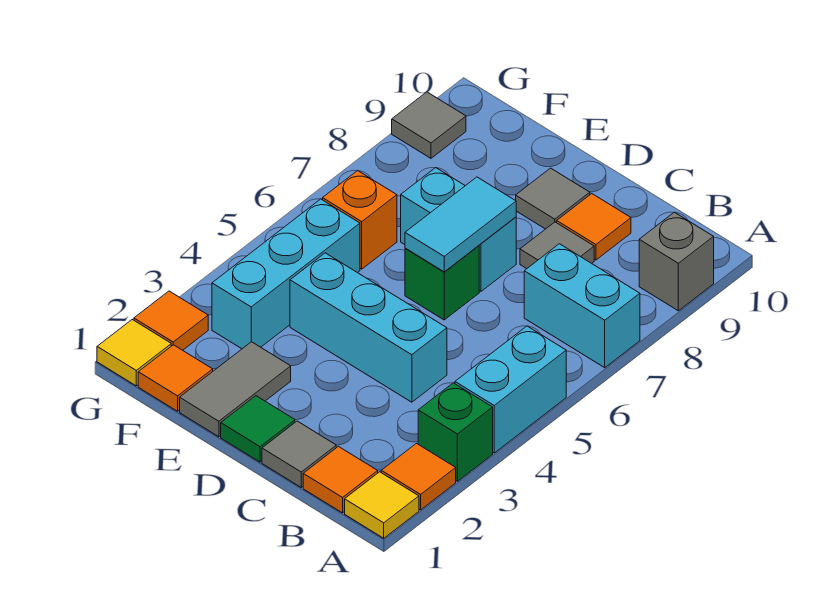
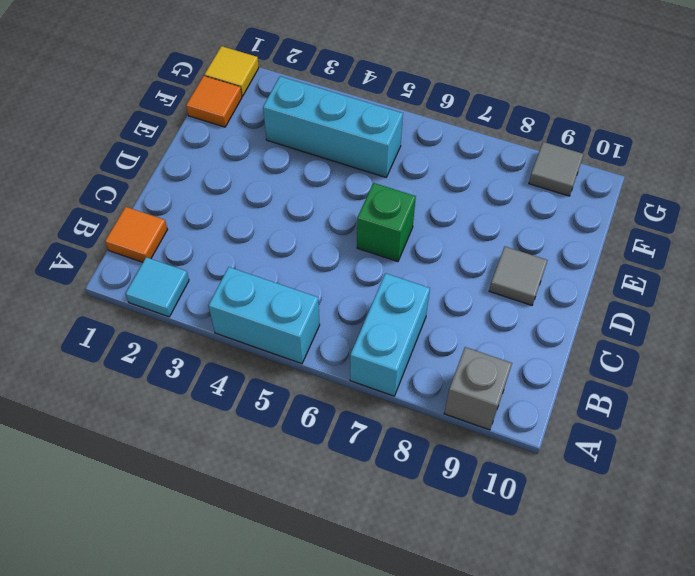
cyan tile A2 level 1 -> orange tile A2 level 1
none -> yellow tile A1 level 1
none -> green brick A3 level 1
none -> grey tile C1 level 1

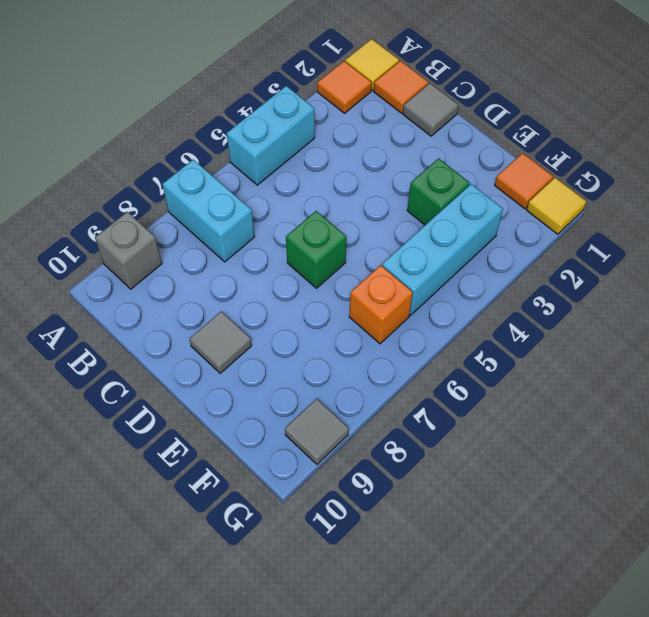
green brick E3 level 1 -> green brick A3 level 1
none -> cyan brick C4:E4 level 1
none -> grey tile C8 level 1
none -> orange tile C9 level 1

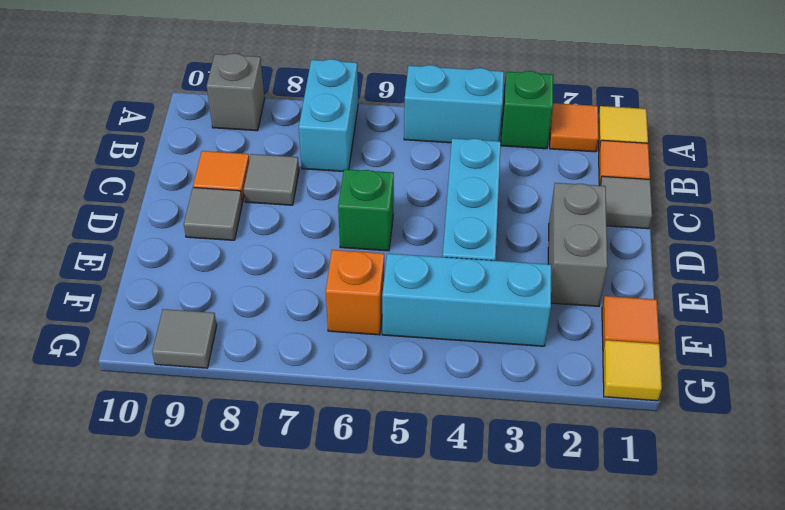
grey brick D2:E2 level 1 -> grey tile E1:E2 level 1
none -> green tile D1 level 1
none -> cyan brick D7:E7 level 1
none -> orange tile G2 level 1

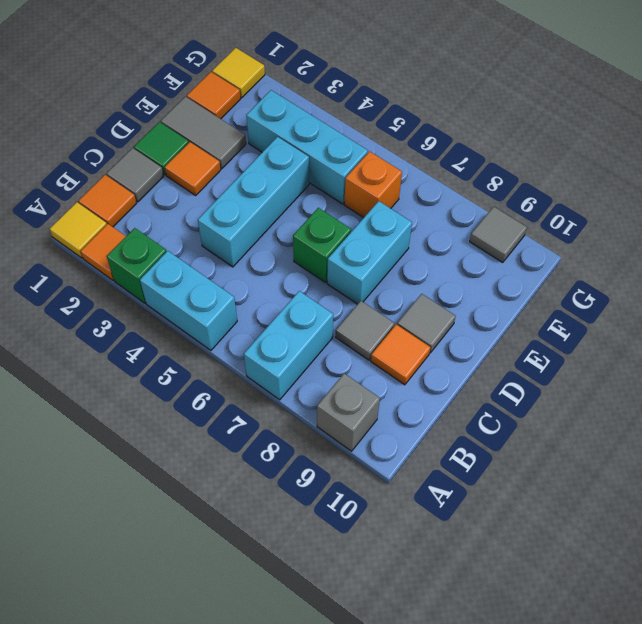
orange tile D2 level 1 -> orange tile G2 level 1
none -> cyan tile D6:D7 level 2

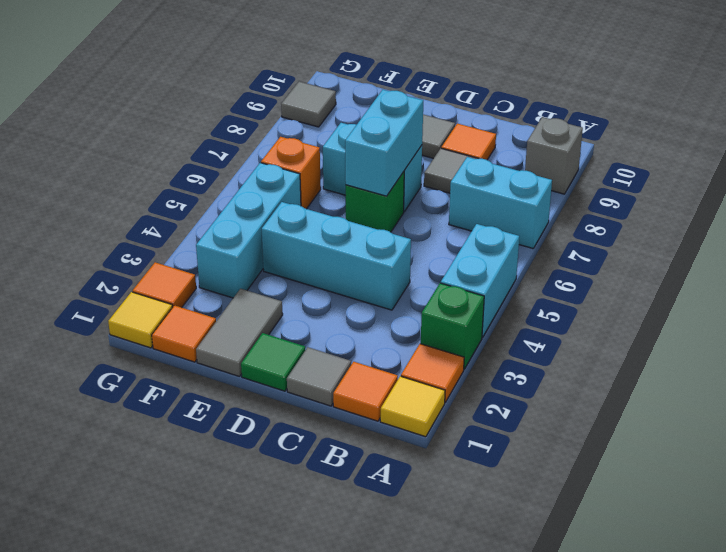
cyan brick D6:D7 level 2 -> cyan tile D6:D7 level 2

